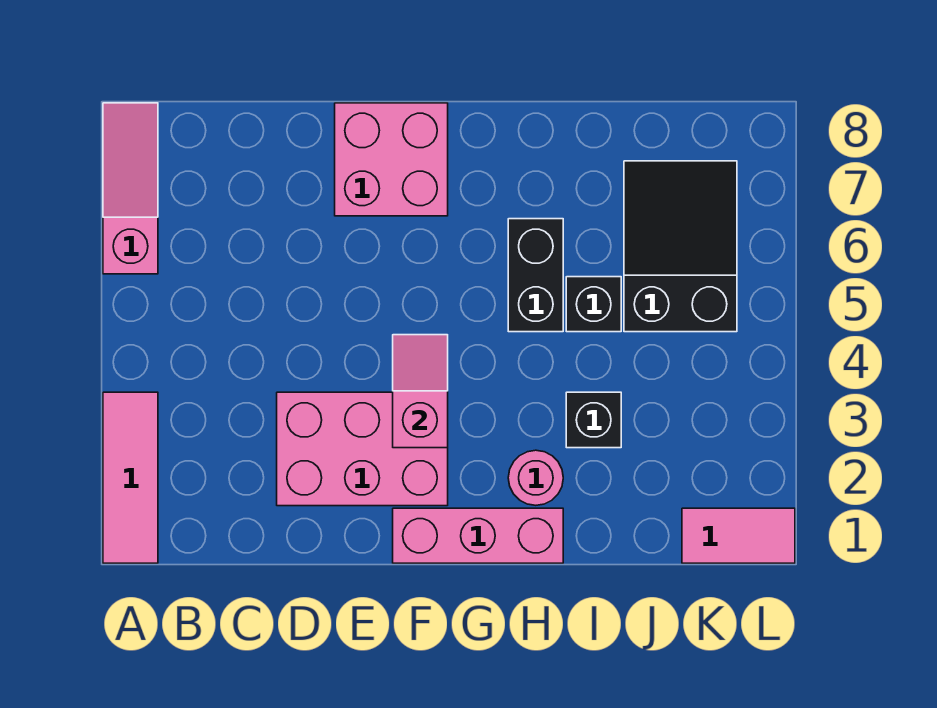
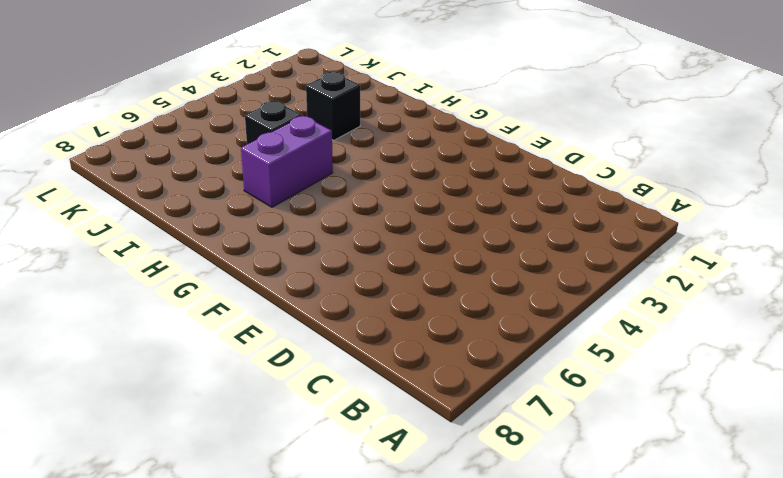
purple brick H5:H6 level 1 -> black brick H5:H6 level 1
none -> pink tile A1:A3 level 1
none -> pink slope A6:A8 level 1 top 6
none -> pink brick D2:F3 level 1

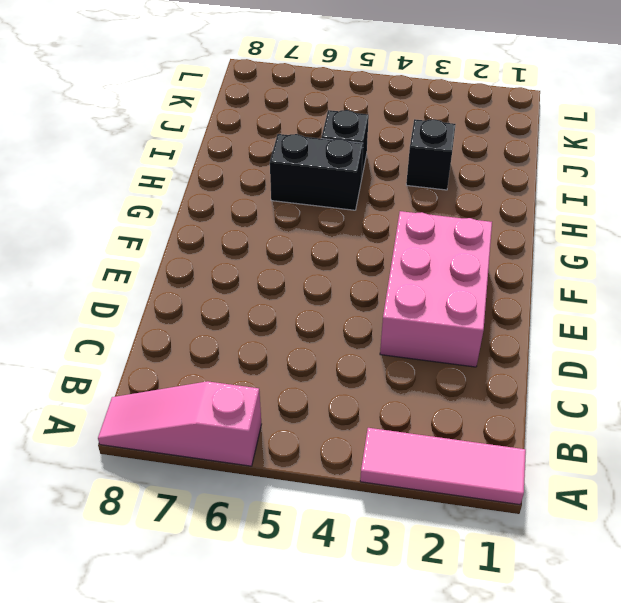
none -> pink brick E7:F8 level 1
none -> pink brick F1:H1 level 1
none -> pink round brick H2 level 1

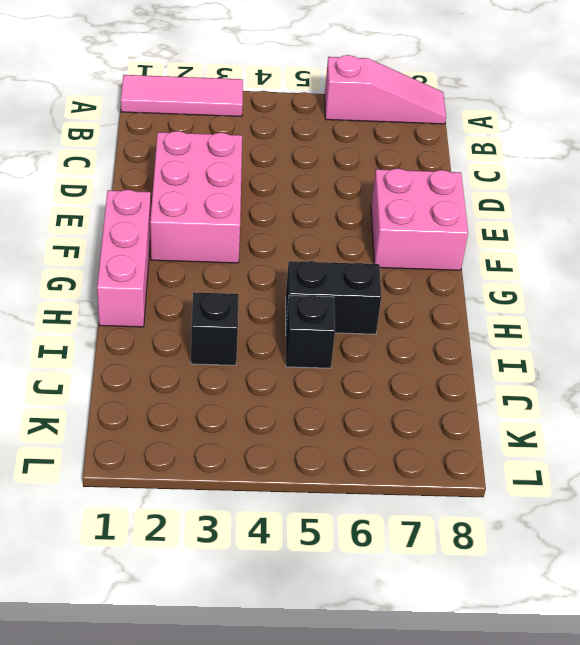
none -> pink round brick H2 level 1
none -> black slope J5:K7 level 1 top 5
none -> pink tile K1:L1 level 1

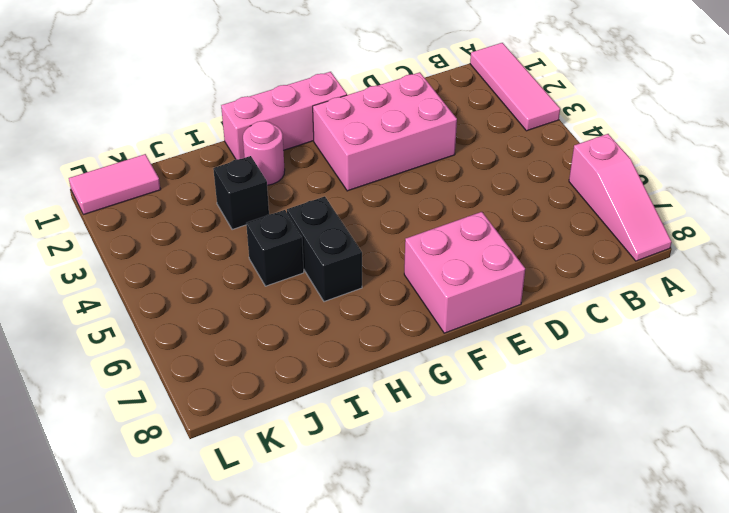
none -> black slope J5:K7 level 1 top 5
none -> pink slope F3:F4 level 2 top 3

